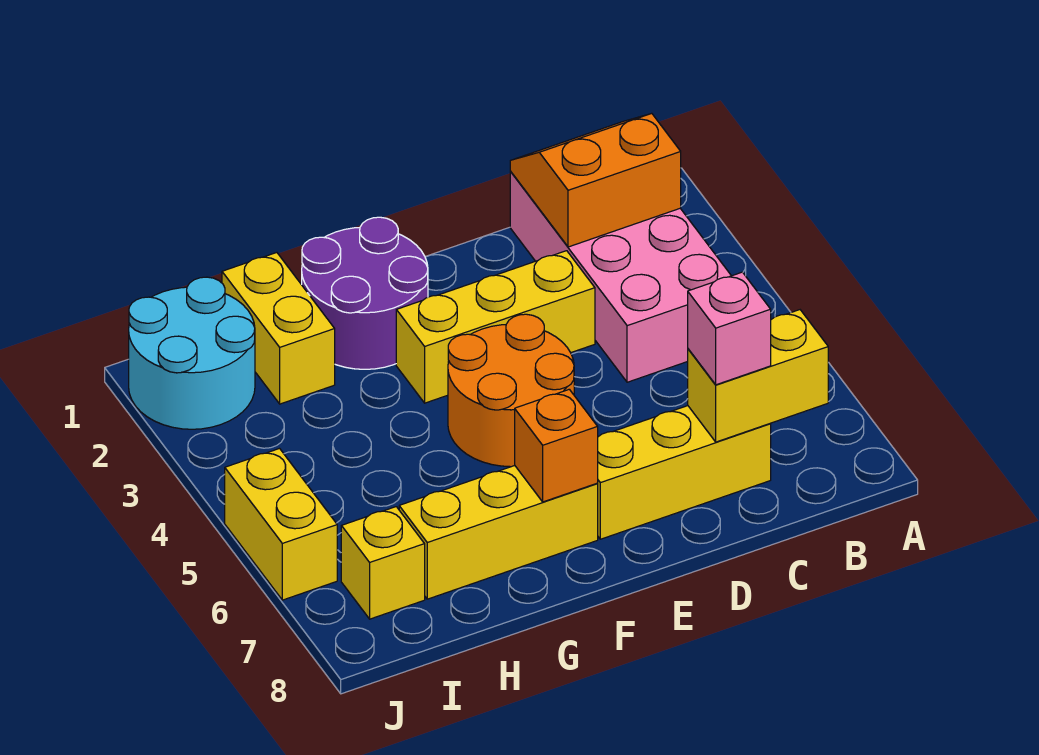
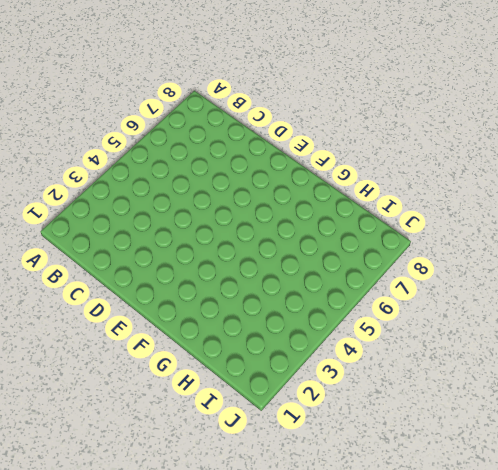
none -> pink brick B1:C4 level 1
none -> yellow brick C7:E7 level 1
none -> yellow brick D3:F3 level 1

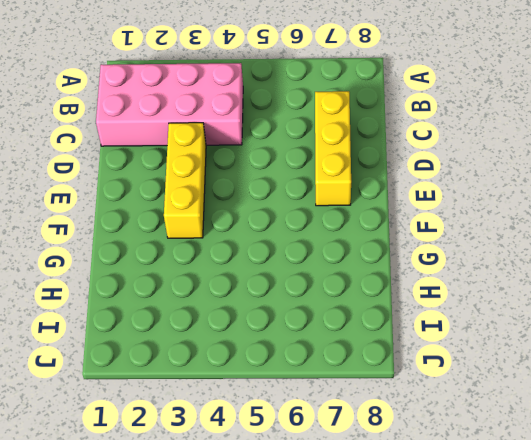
none -> orange round brick E4:F5 level 1
none -> purple round brick F1:G2 level 1
none -> yellow brick F7:H7 level 1

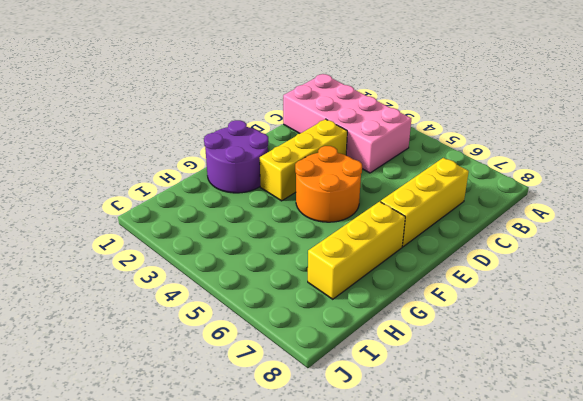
none -> yellow brick H1:H2 level 1
none -> cyan round brick I1:J2 level 1
none -> yellow brick I7 level 1

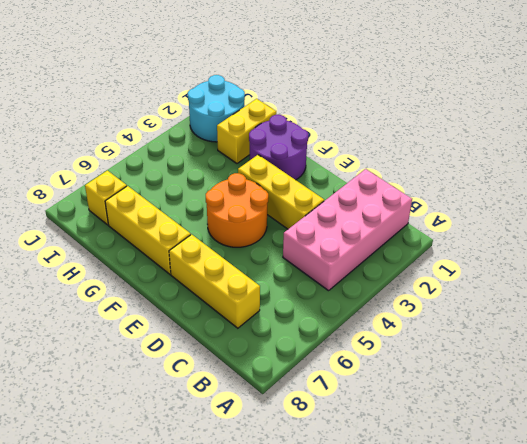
none -> yellow brick J5:J6 level 1
none -> orange slope B1:C2 level 2 top 2
none -> yellow brick B7:C7 level 2

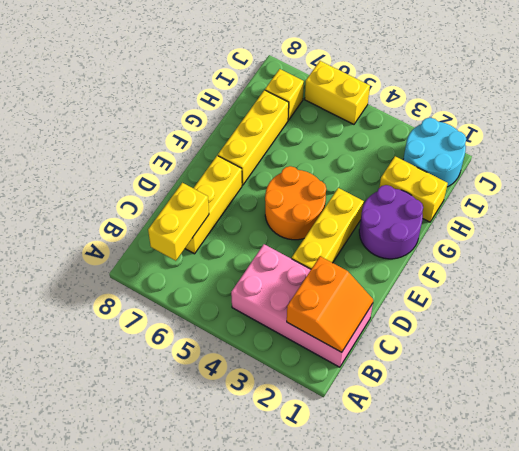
none -> orange brick F7 level 2
none -> pink brick C7 level 3

